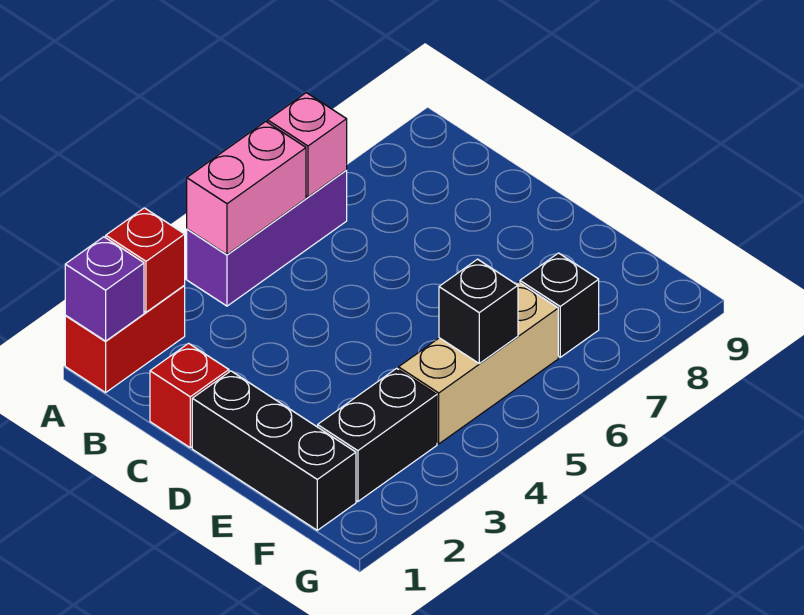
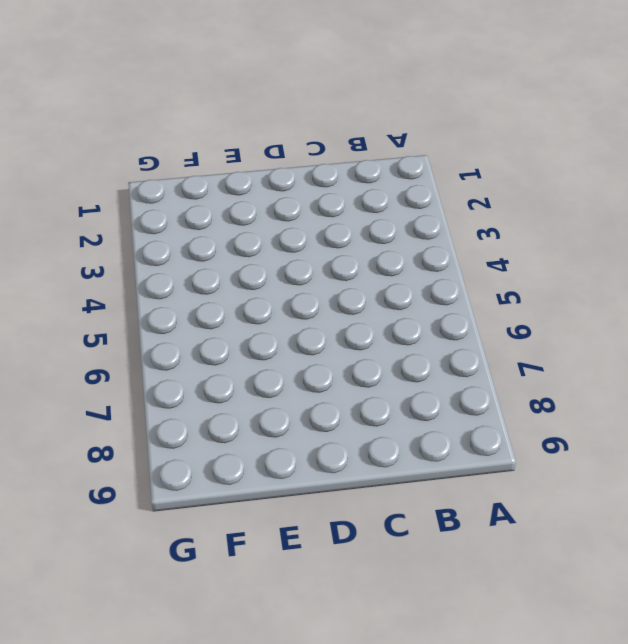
none -> red brick A1:A2 level 1
none -> purple brick A4:A6 level 1
none -> red brick C1 level 1

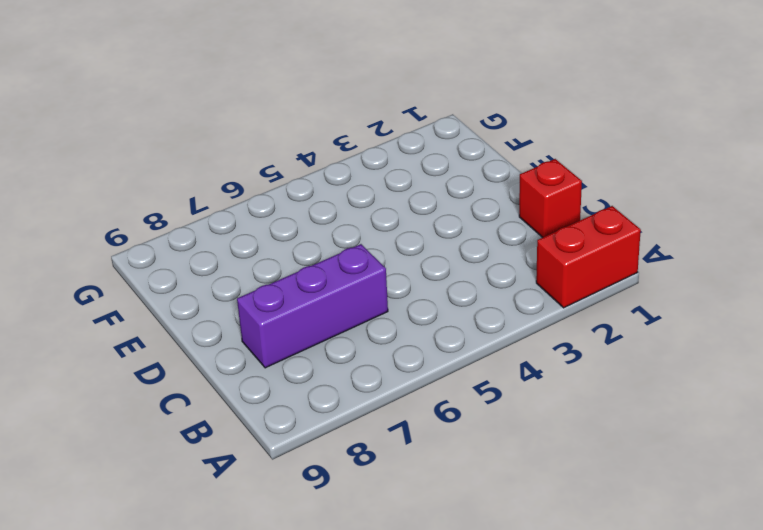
purple brick C6:C8 level 1 -> purple brick A4:A6 level 1
none -> black brick D1:F1 level 1
none -> black brick F2:F3 level 1
none -> tan brick F4:F6 level 1

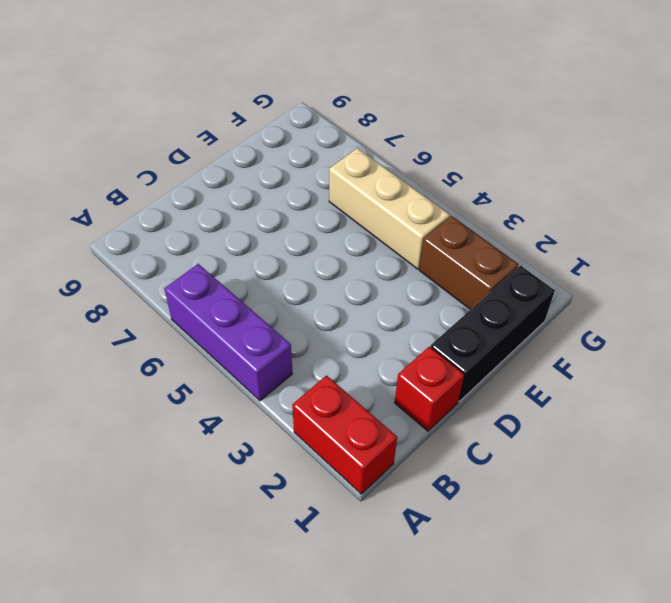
brown brick F2:F3 level 1 -> black brick F2:F3 level 1
none -> black brick F7 level 1
none -> purple brick A1 level 2
none -> red brick A2 level 2

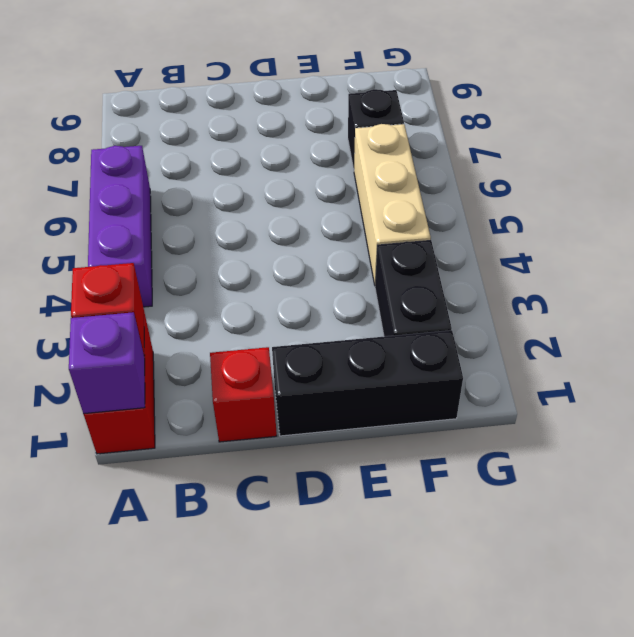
none -> pink brick A4:A5 level 2
none -> pink brick A6 level 2
none -> black brick F5 level 2

